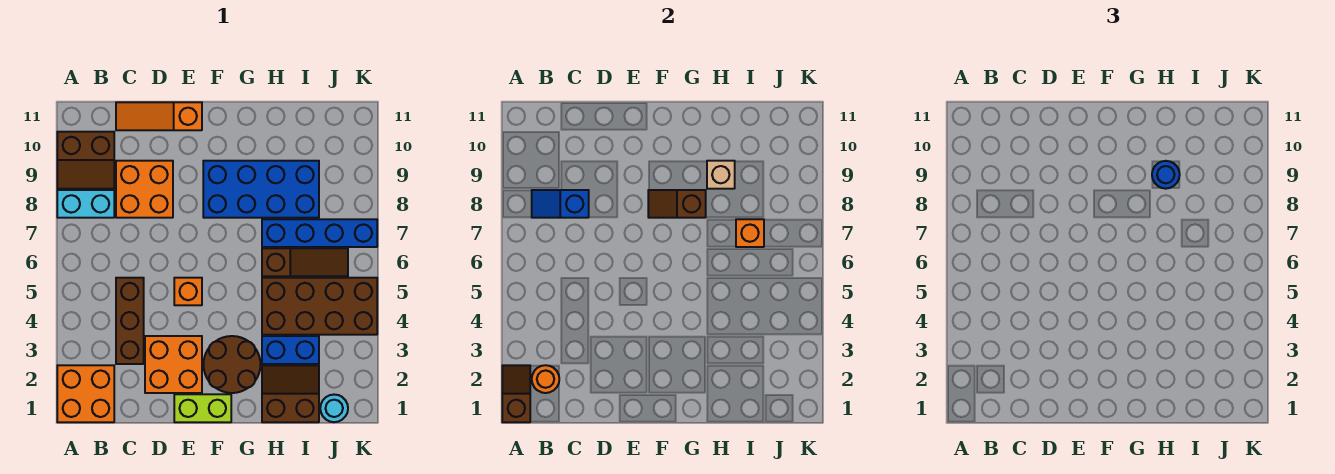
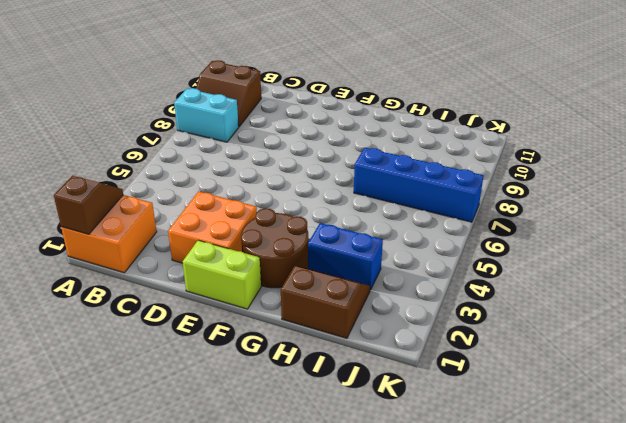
none -> brown brick C3:C5 level 1
none -> orange brick C8:D9 level 1
none -> orange slope C11:E11 level 1 top E

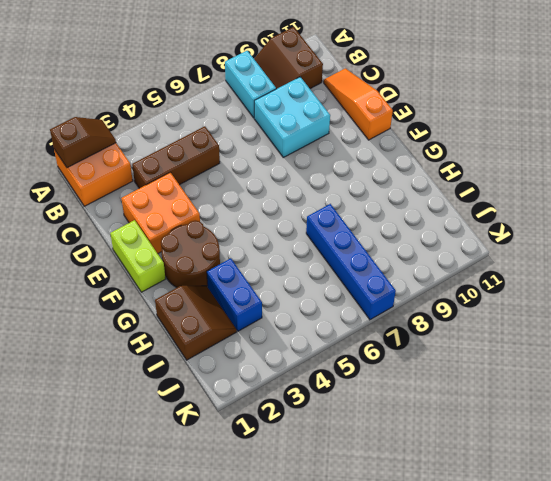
cyan brick C8:D9 level 1 -> orange brick C8:D9 level 1
none -> orange brick E5 level 1
none -> blue brick F8:I9 level 1
none -> brown brick H4:K5 level 1

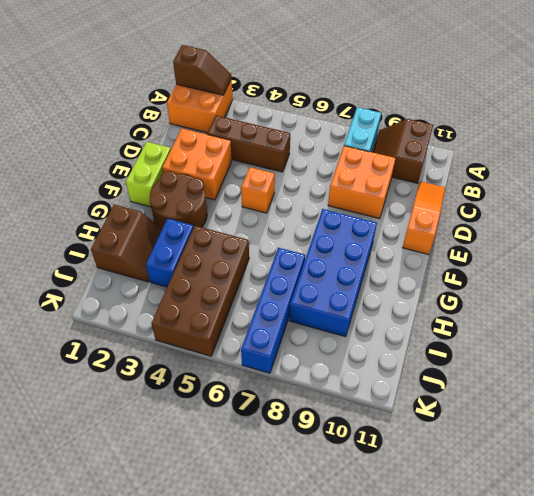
none -> brown slope H6:J6 level 1 top H
none -> cyan round brick J1 level 1
none -> orange round brick B2 level 2

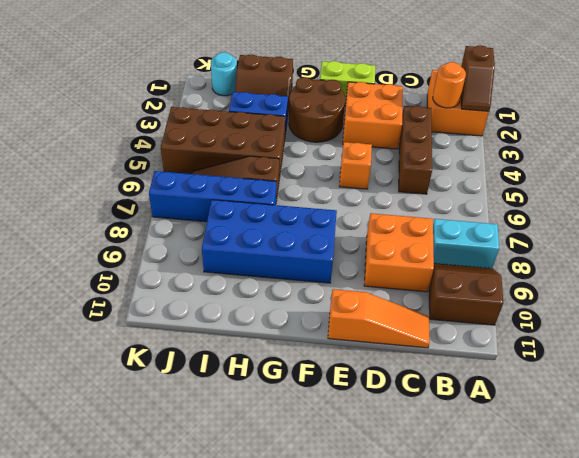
none -> blue slope B8:C8 level 2 top C
none -> brown slope F8:G8 level 2 top G
none -> tan brick H9 level 2

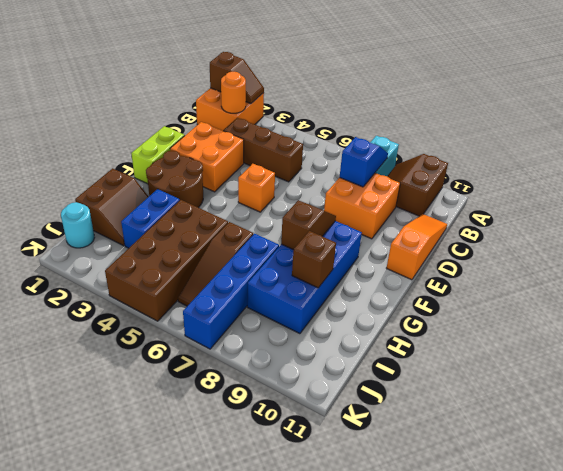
brown brick H9 level 2 -> tan brick H9 level 2
none -> orange brick I7 level 2
none -> blue round brick H9 level 3

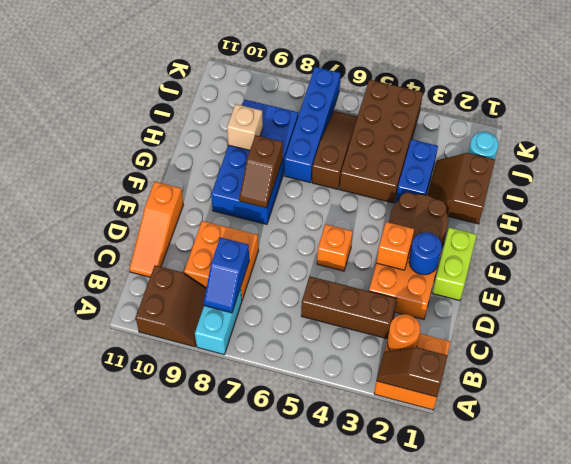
blue round brick E2 level 2 -> blue round brick H9 level 3
orange brick E3 level 2 -> orange brick I7 level 2

